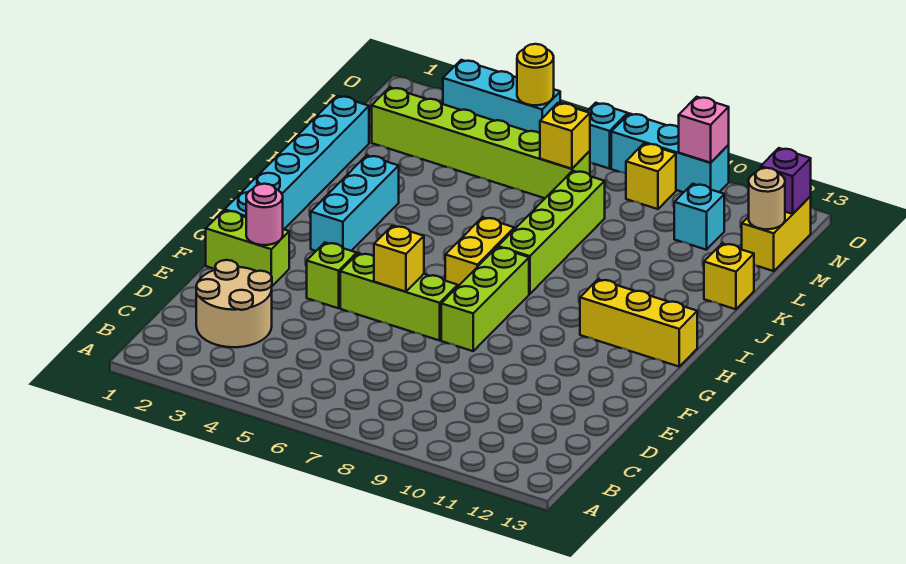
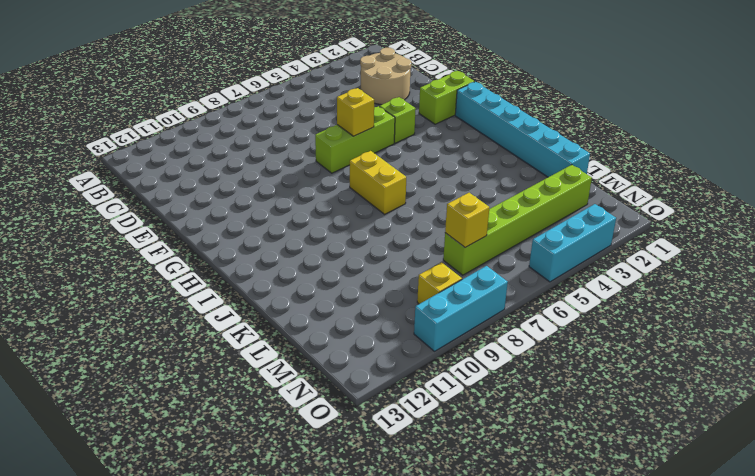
none -> lime brick F8:H8 level 1
none -> cyan brick H3:J3 level 1
none -> yellow brick H11:H13 level 1

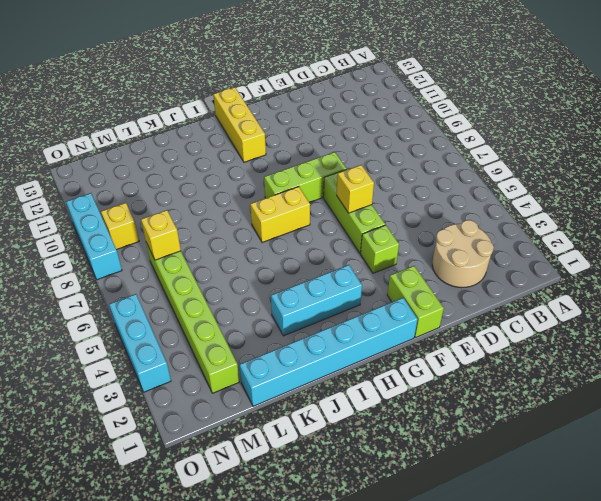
none -> lime brick I8:L8 level 1
none -> yellow brick K13 level 1
none -> cyan brick M11 level 1

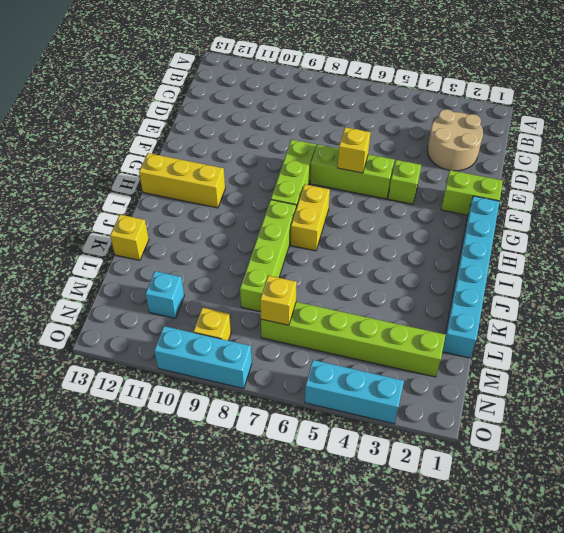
none -> cyan brick H3:J3 level 1
none -> yellow brick M13:N13 level 1
none -> cyan brick O7 level 1

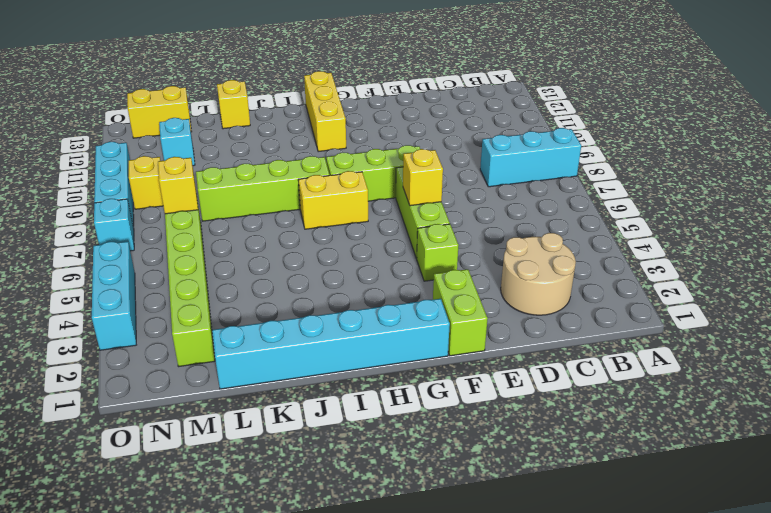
cyan brick A8:C8 level 1 -> cyan brick H3:J3 level 1
none -> pink round brick F2 level 2
none -> tan round brick M13 level 2
none -> purple brick N13 level 2

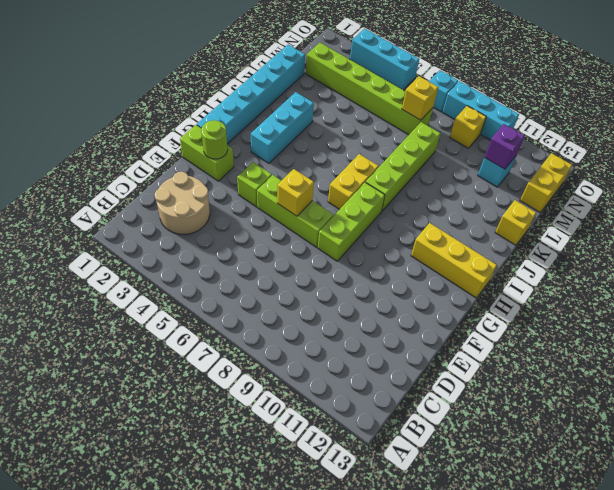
lime round brick F2 level 2 -> pink round brick F2 level 2
purple brick M11 level 2 -> purple brick N13 level 2
none -> tan round brick M13 level 2
none -> yellow round brick O5 level 2
none -> pink brick O10 level 2

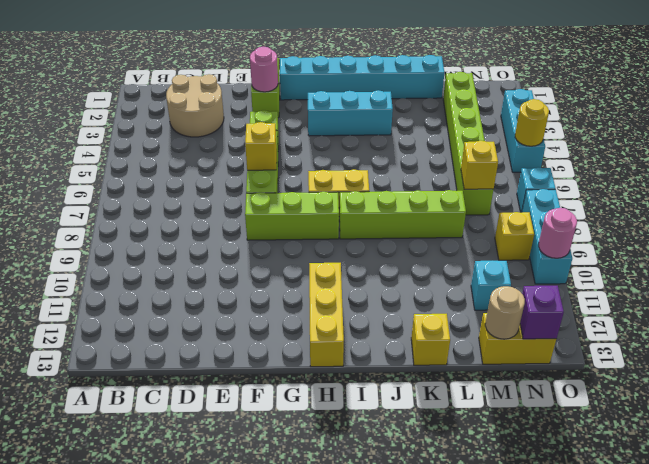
pink round brick O10 level 2 -> pink brick O10 level 2

